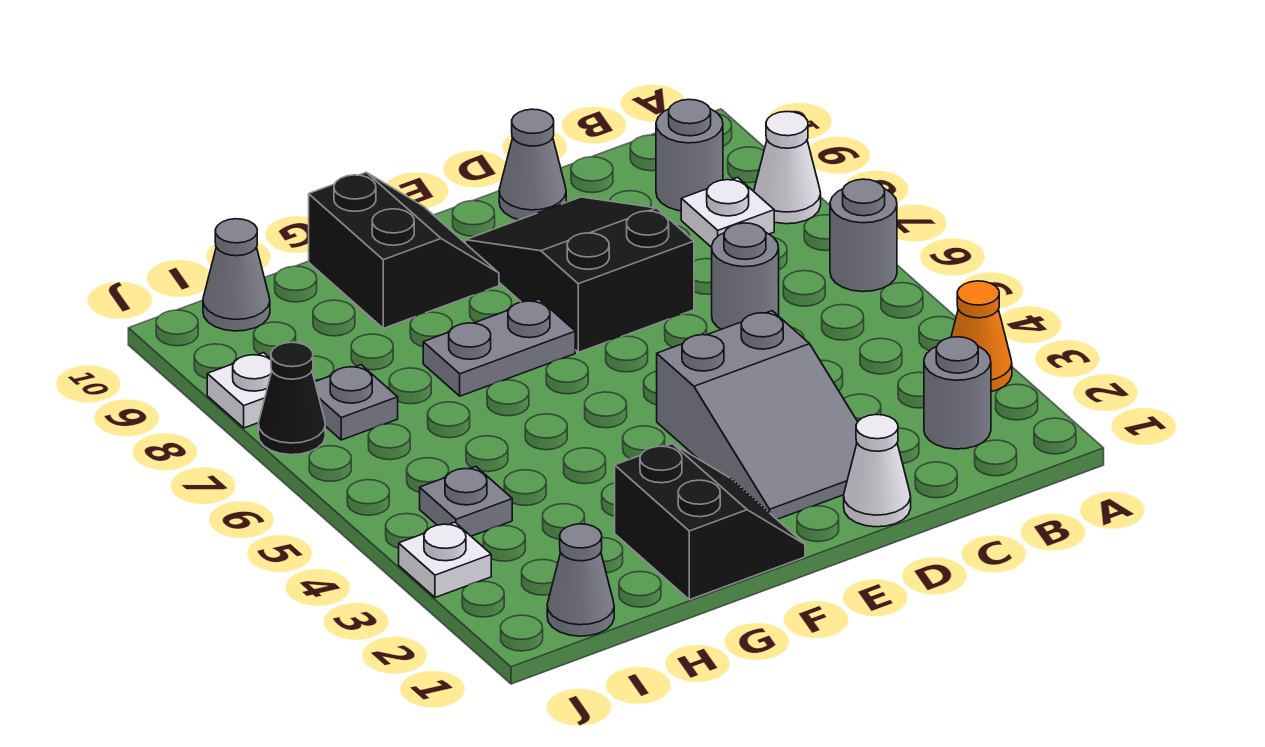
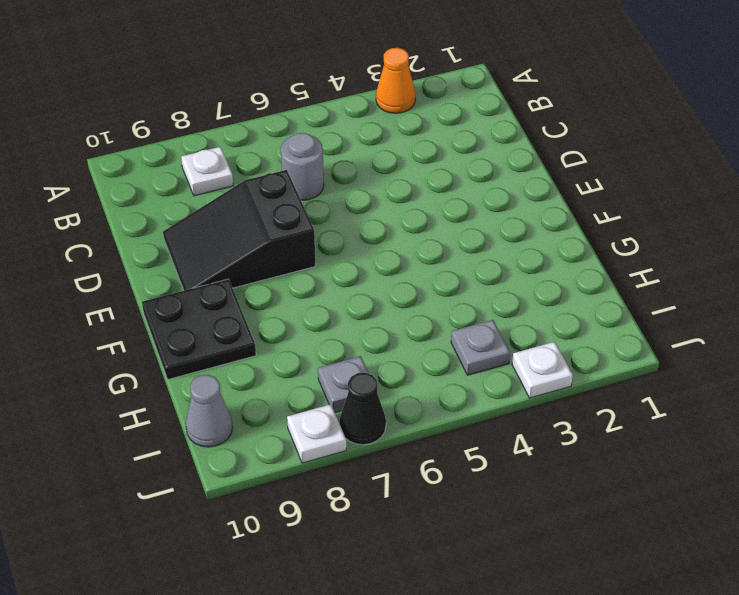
black plate F9:G10 level 1 -> black slope F9:G10 level 1 top G
none -> grey round brick A6 level 1
none -> white cone A8 level 1
none -> grey round brick B2 level 1

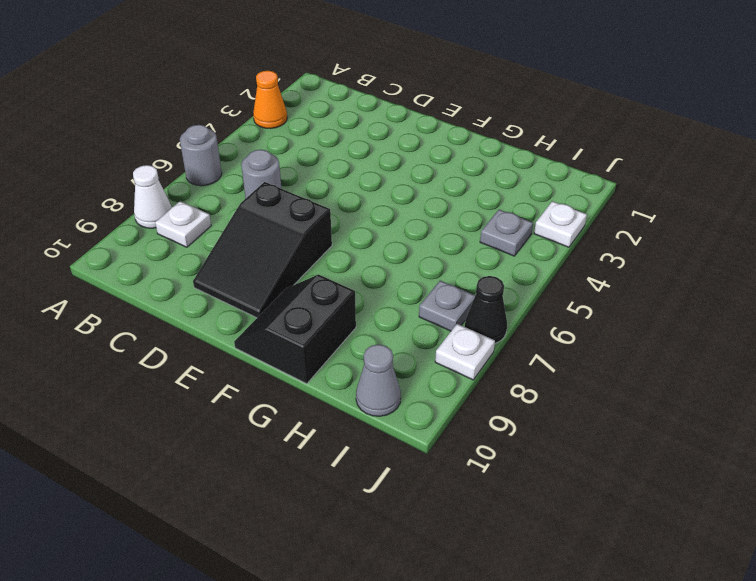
none -> grey round brick B2 level 1
none -> grey round brick B9 level 1
none -> white cone D1 level 1

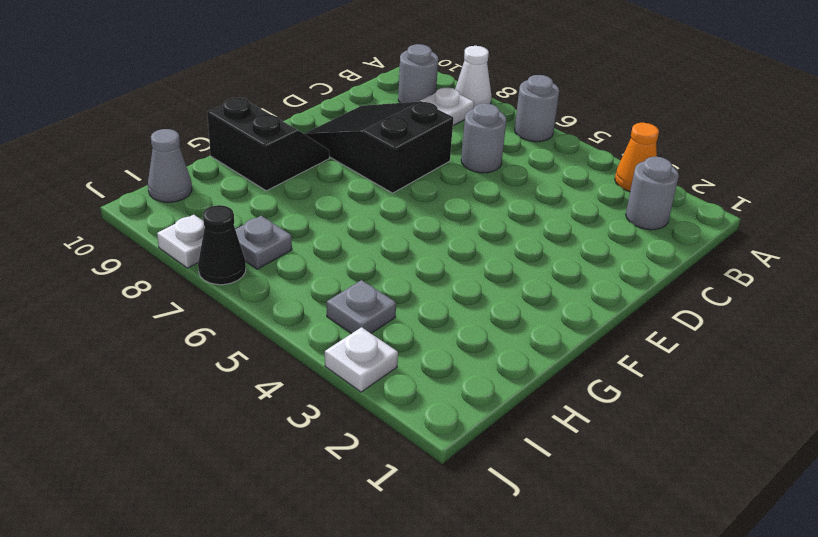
none -> white cone D1 level 1
none -> grey slope D2:E4 level 1 top 4
none -> grey cone D10 level 1

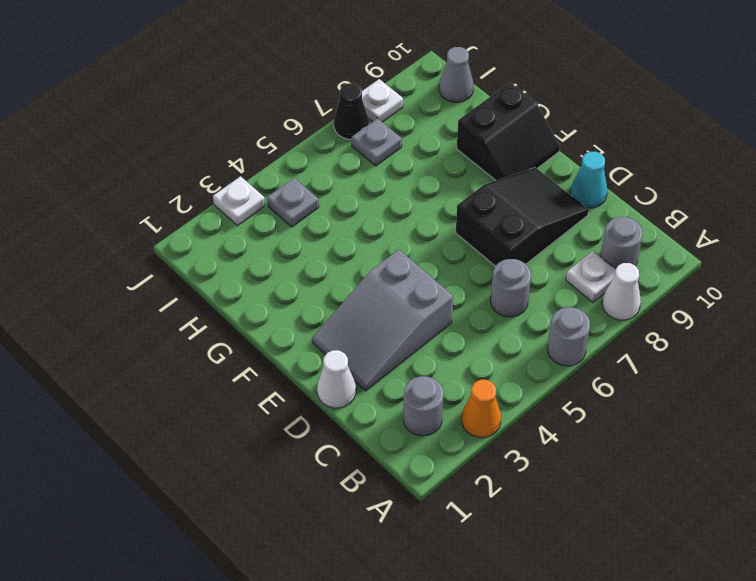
cyan cone D10 level 1 -> grey cone D10 level 1
none -> black slope F1:G2 level 1 top G
none -> grey plate F7:G7 level 1
none -> grey cone I1 level 1

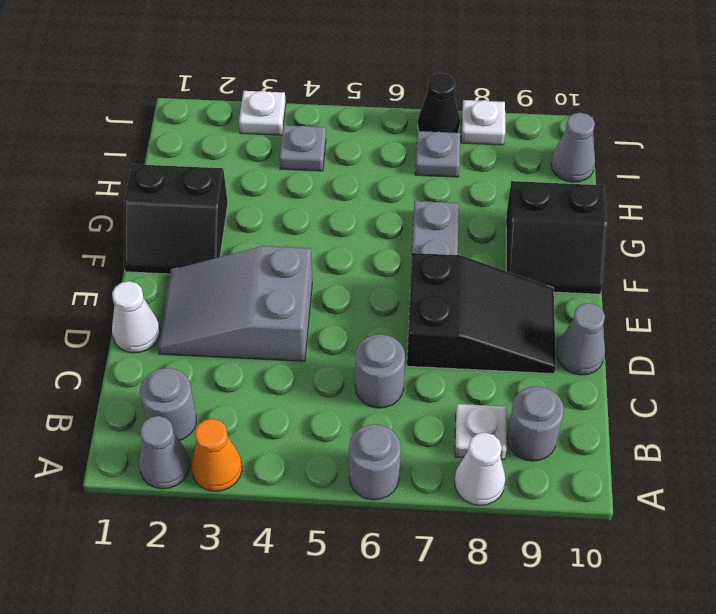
grey cone A2 level 1 -> grey cone I1 level 1

